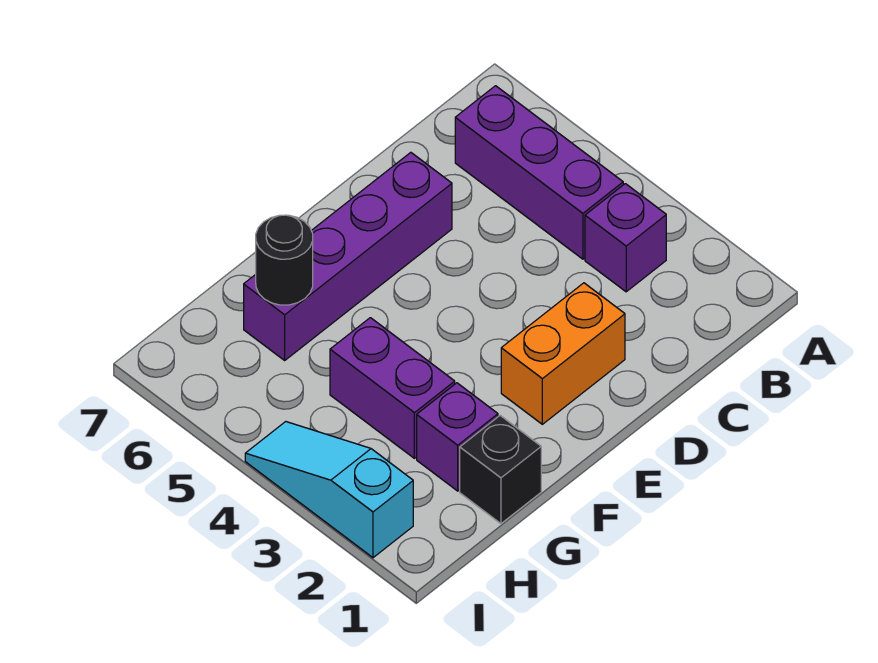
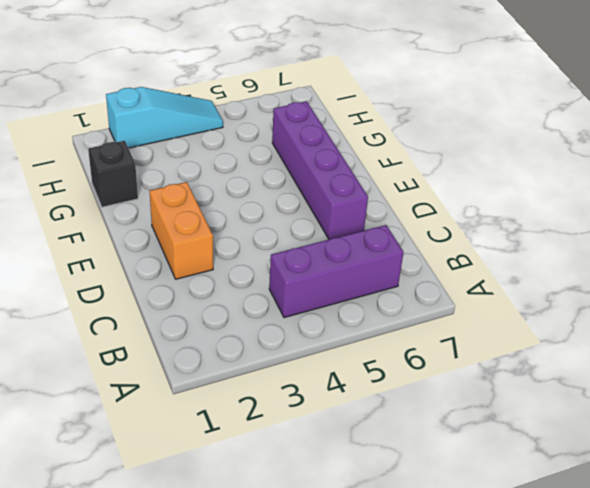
none -> purple brick B3 level 1
none -> purple brick G2 level 1

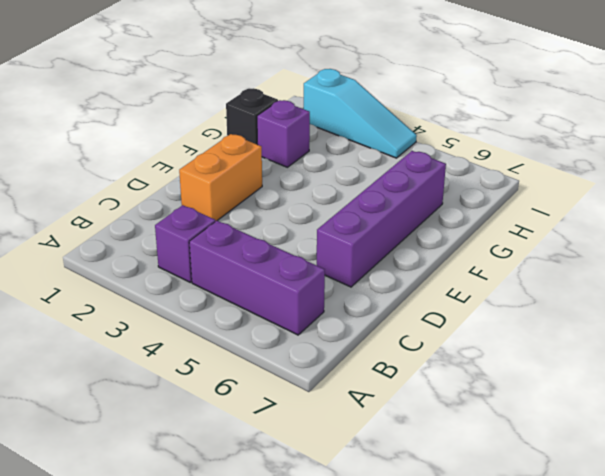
none -> purple brick G3:G4 level 1
none -> black round brick G6 level 2

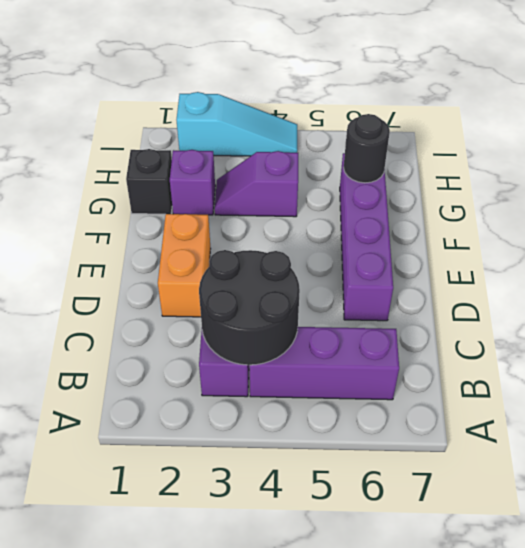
black round brick B3:C4 level 2 -> none
purple slope G3:G4 level 1 top 4 -> purple brick G3:G4 level 1

